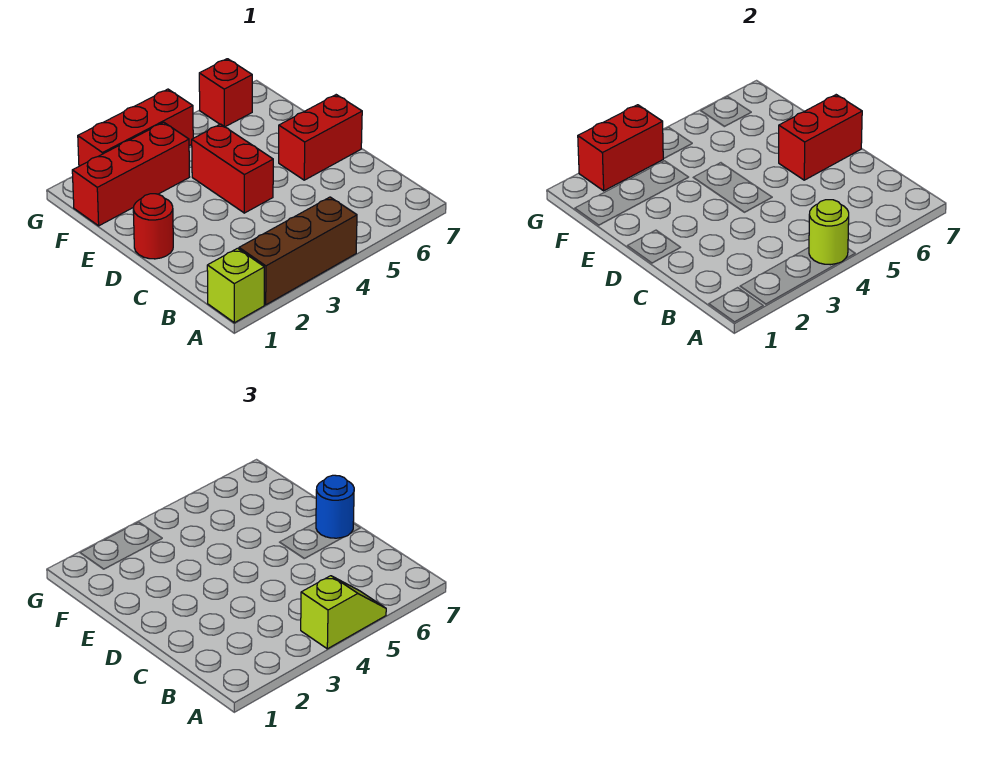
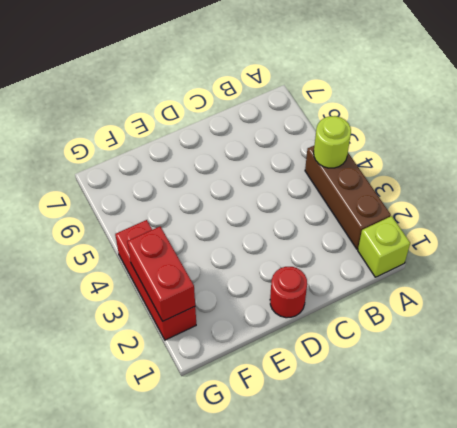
none -> red brick D4:E4 level 1
none -> red brick D6:D7 level 1
none -> red brick F1:F3 level 1

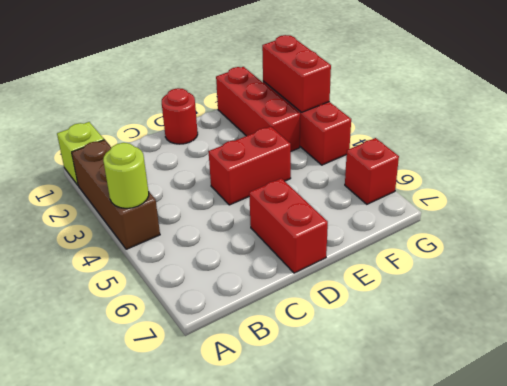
none -> red brick D6:D7 level 2
none -> lime slope A4:A5 level 3 top 4
none -> blue round brick D7 level 3

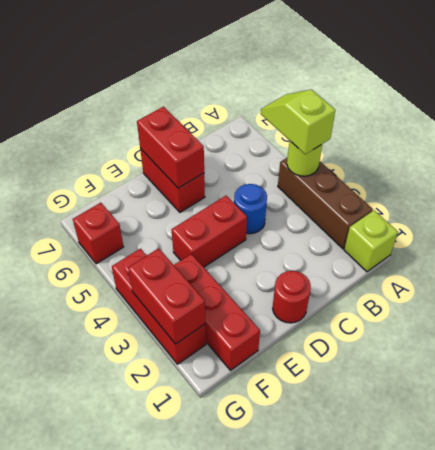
blue round brick C4 level 1 -> blue round brick D7 level 3

